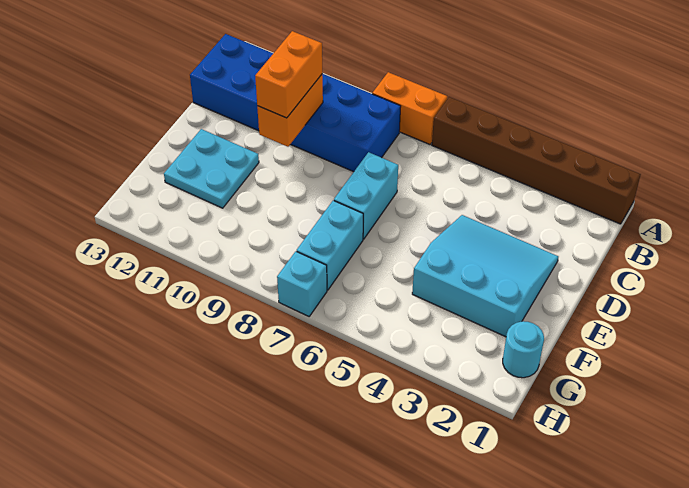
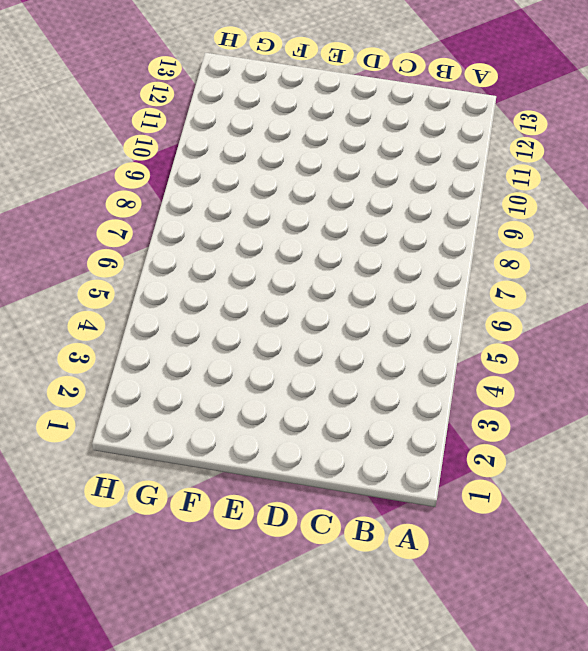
none -> brown brick A1:A6 level 1
none -> orange brick A7:A8 level 1

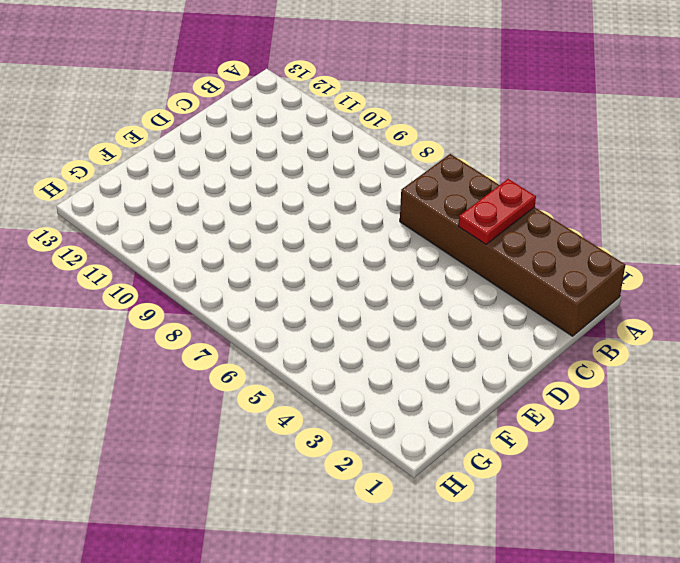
brown brick A1:B6 level 1 -> brown brick A1:A6 level 1
red plate A4:B4 level 2 -> none
none -> orange brick A7:A8 level 1
none -> blue brick B8:C13 level 1

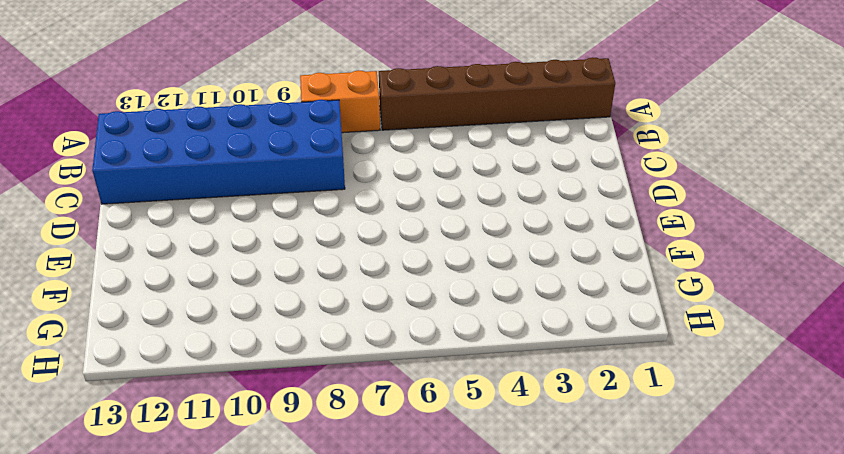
none -> cyan slope D2:F4 level 1 top F
none -> cyan brick D7:E7 level 1

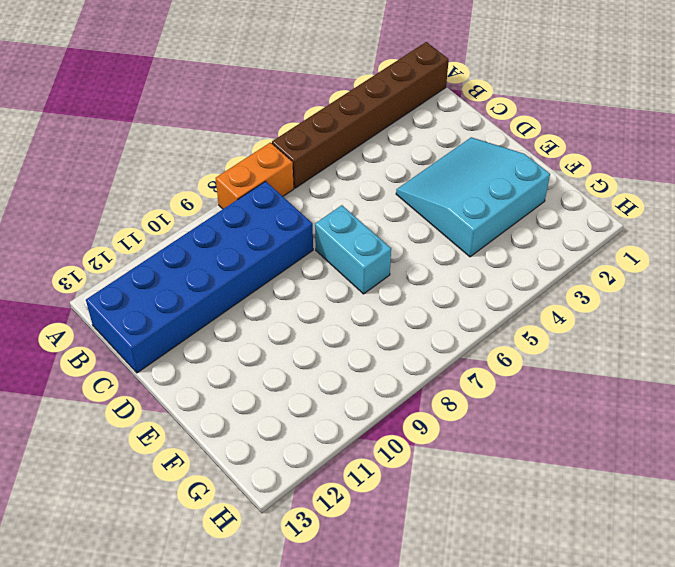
none -> cyan plate E11:F12 level 1
none -> cyan brick F7:G7 level 1

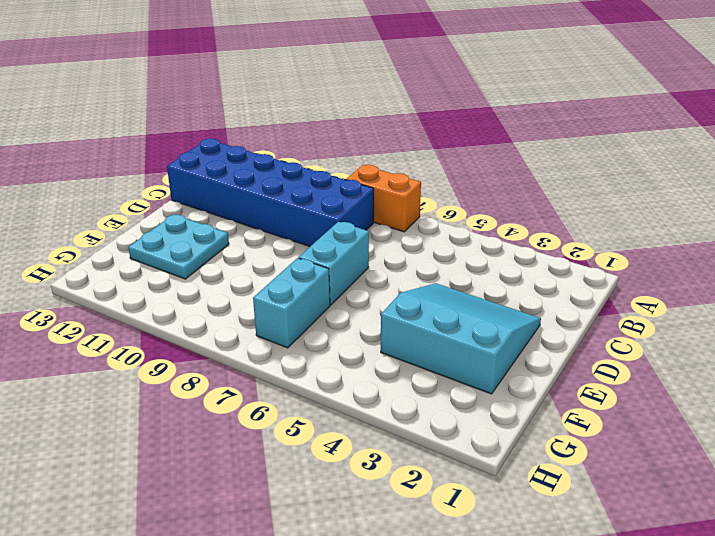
none -> brown brick A1:A6 level 1
none -> cyan round brick G1 level 1

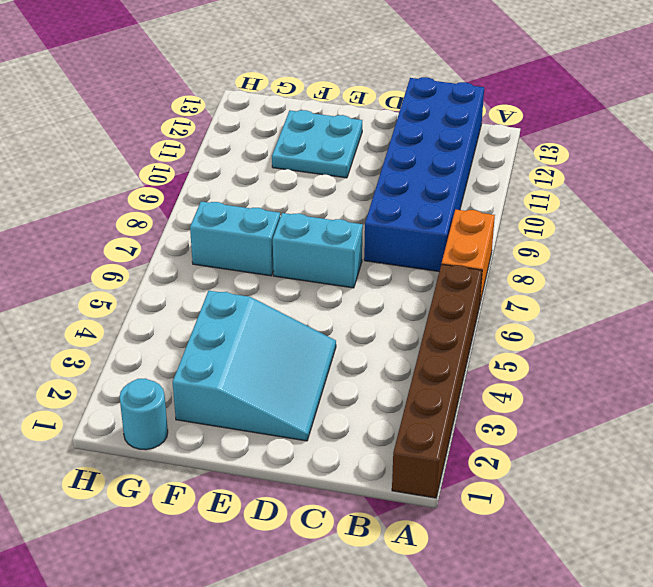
none -> cyan brick H7 level 1
none -> orange brick C10:D10 level 2

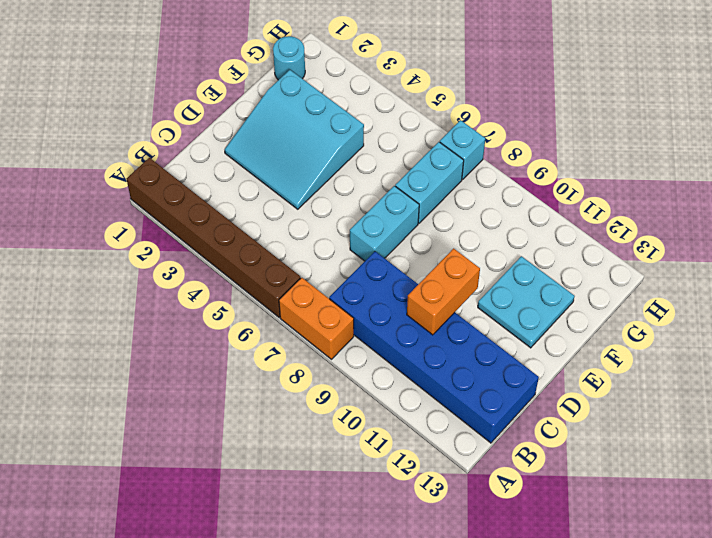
none -> orange brick C10:D10 level 3

